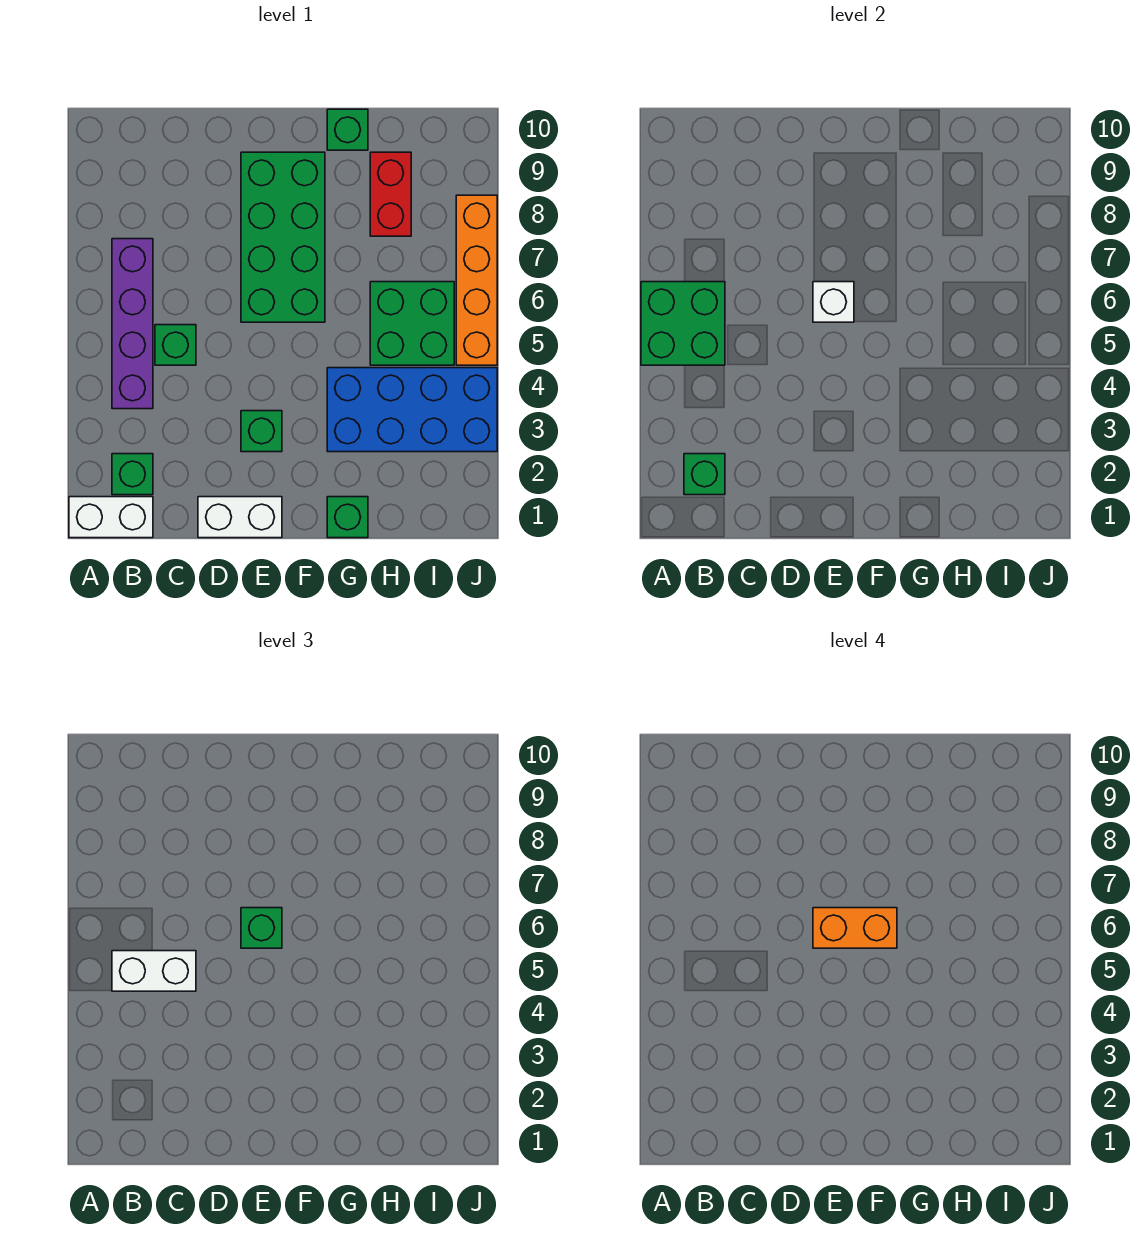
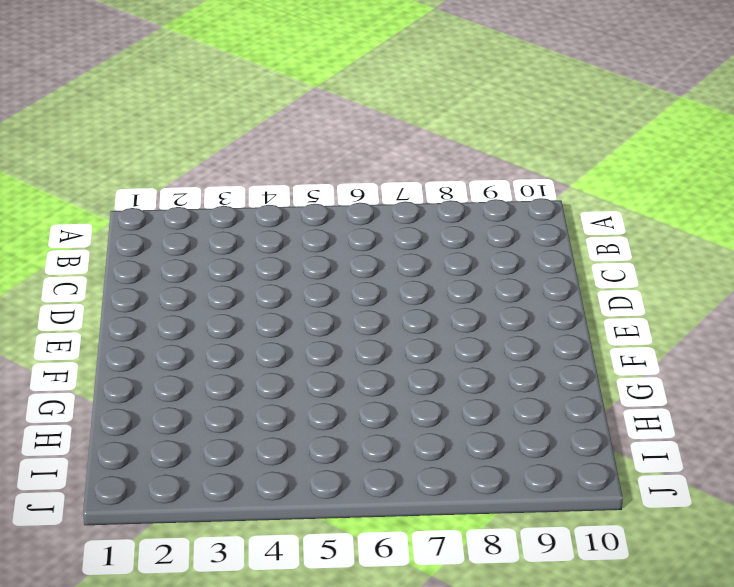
none -> white brick A1:B1 level 1
none -> green brick B2 level 1
none -> purple brick B4:B7 level 1

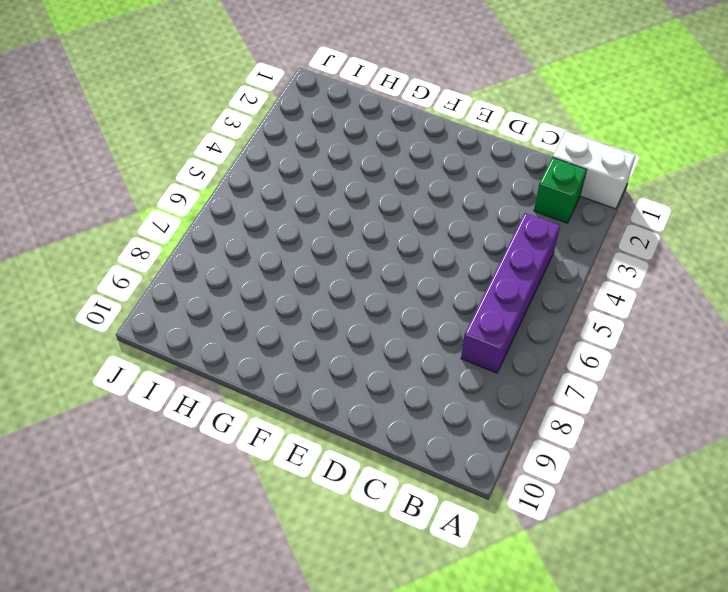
none -> green brick C5 level 1
none -> white brick D1:E1 level 1
none -> green brick E3 level 1

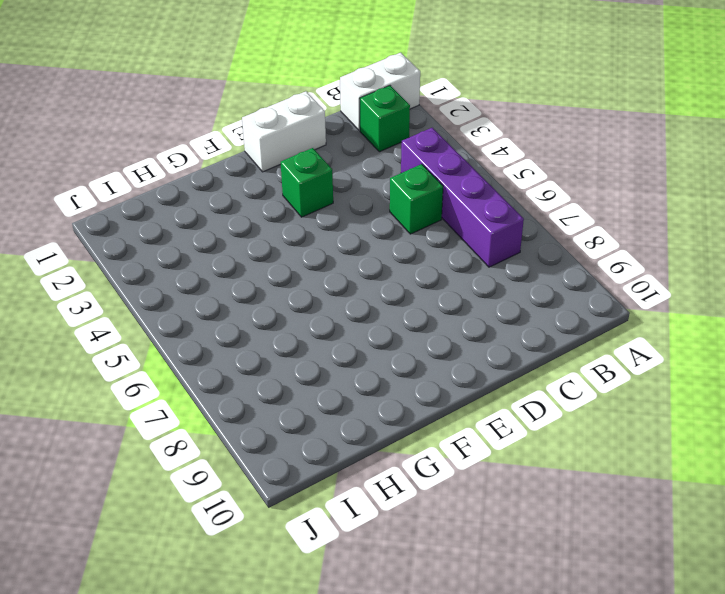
none -> green brick E6:F9 level 1
none -> green brick G1 level 1
none -> blue brick G3:J4 level 1

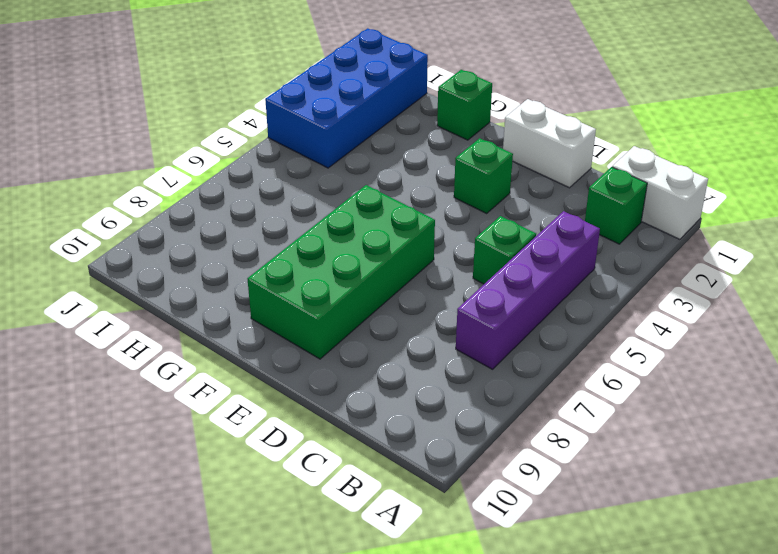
blue brick I1:J4 level 1 -> blue brick G3:J4 level 1
none -> green brick G10 level 1
none -> green brick H5:I6 level 1
none -> red brick H8:H9 level 1

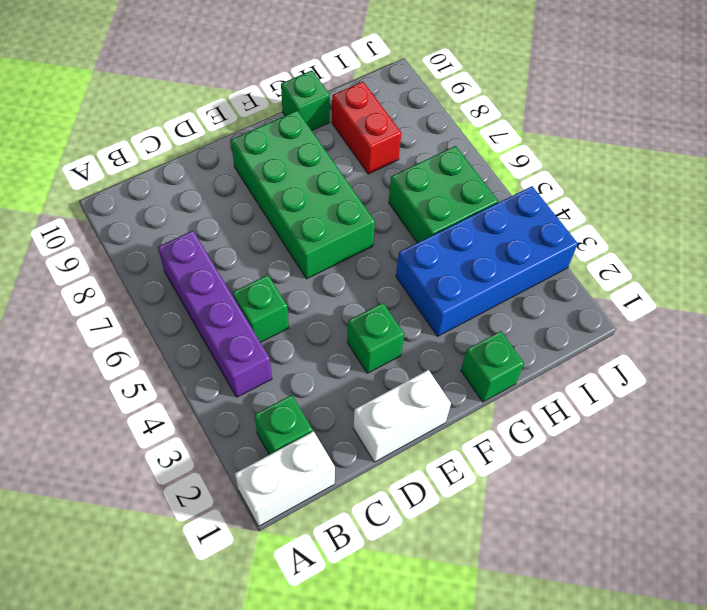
none -> orange brick J5:J8 level 1
none -> green brick A5:B6 level 2
none -> green brick B2 level 2

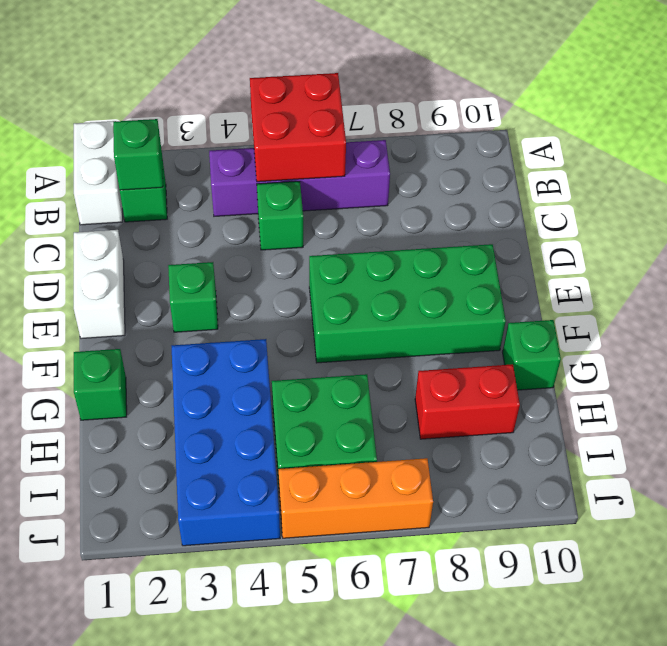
red brick A5:B6 level 2 -> green brick A5:B6 level 2
orange brick J5:J7 level 1 -> orange brick J5:J8 level 1
none -> white brick E6 level 2
none -> white brick B5:C5 level 3
none -> green brick E6 level 3

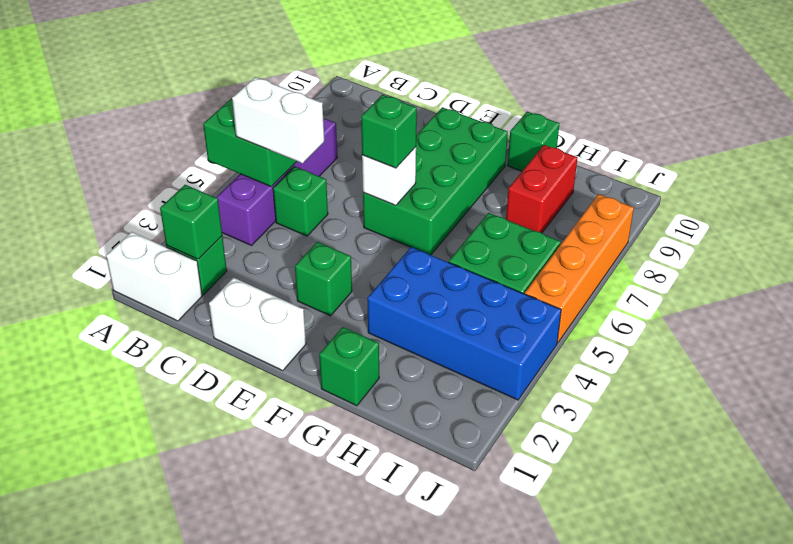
none -> orange brick E6:F6 level 4

